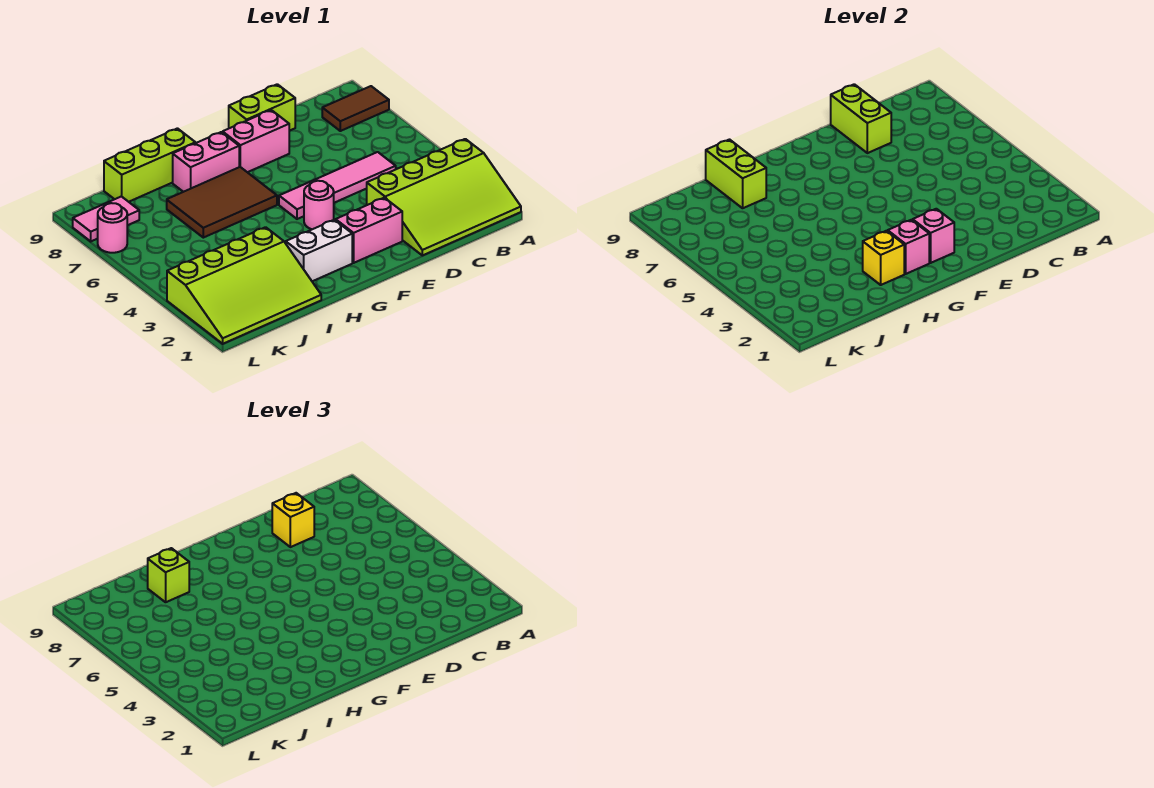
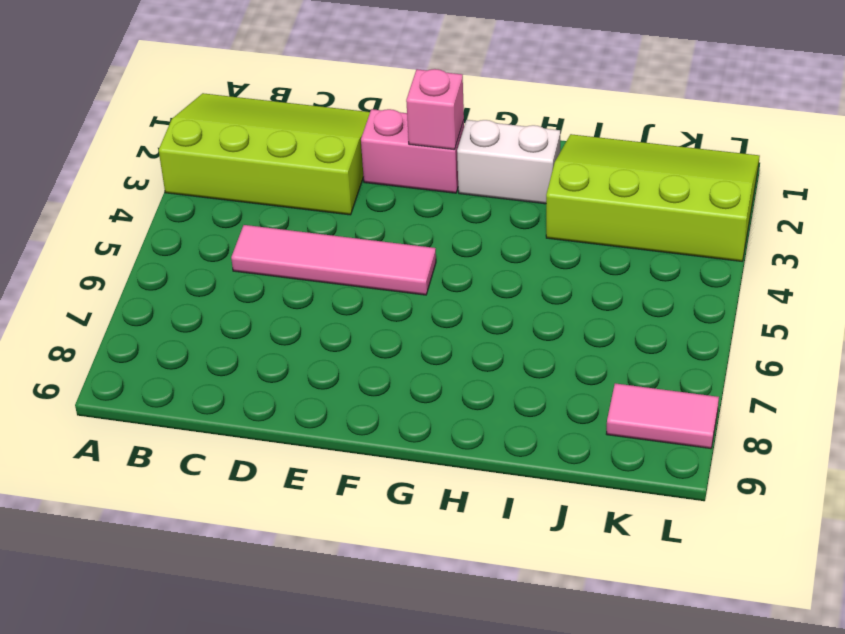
none -> brown tile A8:B8 level 1
none -> lime brick D9:E9 level 1
none -> pink brick E8:F8 level 1

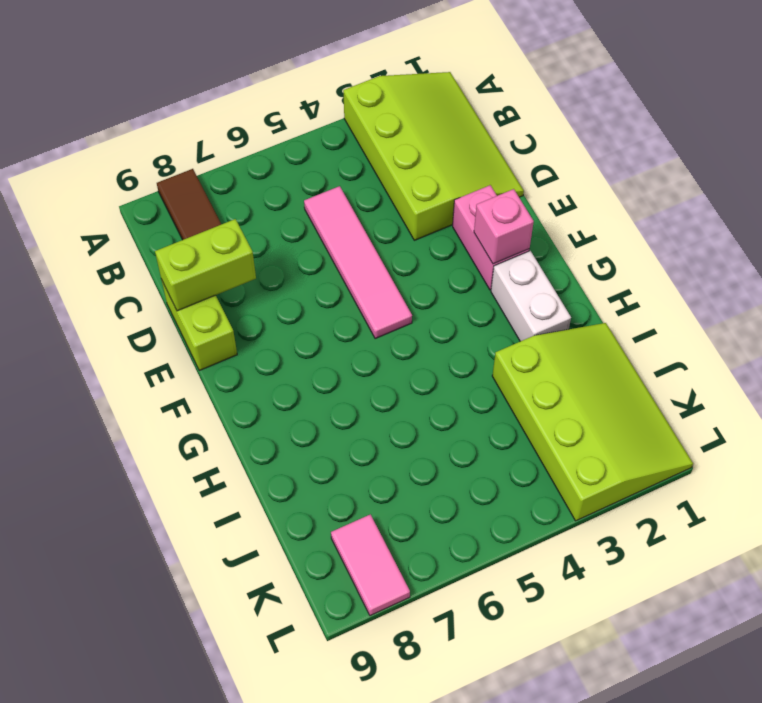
none -> pink brick E8:F8 level 1
none -> pink round brick F4 level 1
none -> brown tile G6:I7 level 1

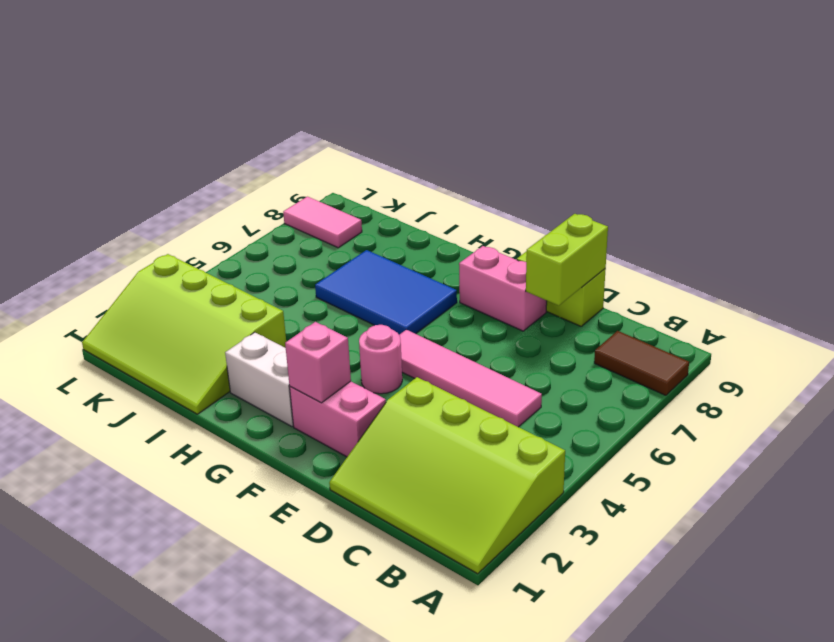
blue tile G6:I7 level 1 -> brown tile G6:I7 level 1
none -> pink brick G8:H8 level 1
none -> lime brick H9:J9 level 1
none -> pink round brick L7 level 1

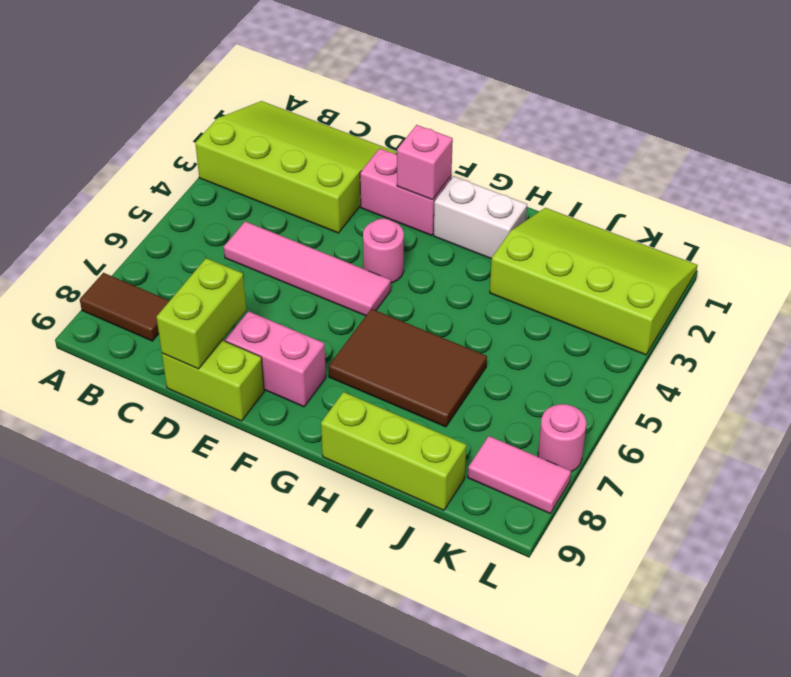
none -> pink brick G8:H8 level 1
none -> pink brick G2 level 2
none -> yellow brick H2 level 2

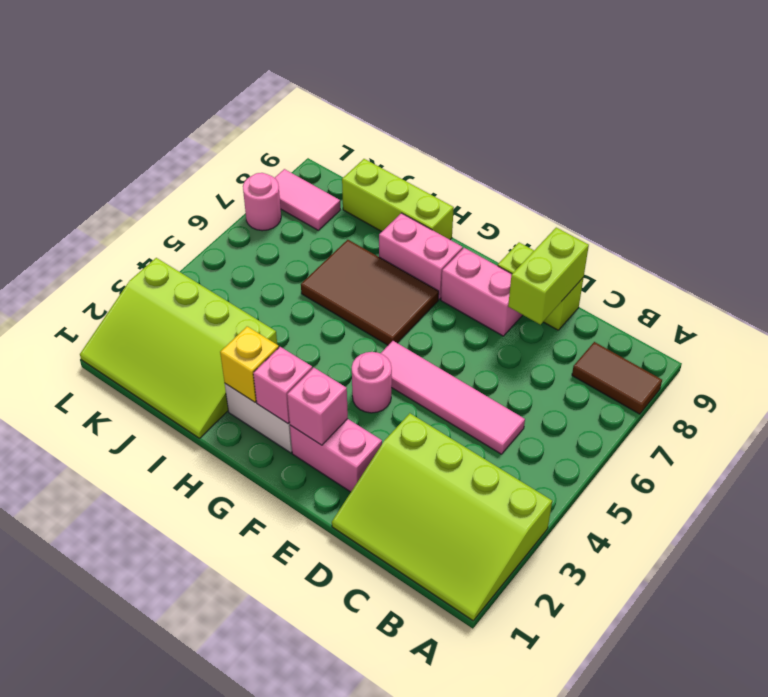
none -> lime brick I8:I9 level 2
none -> yellow brick D8 level 3
none -> lime brick I8 level 3

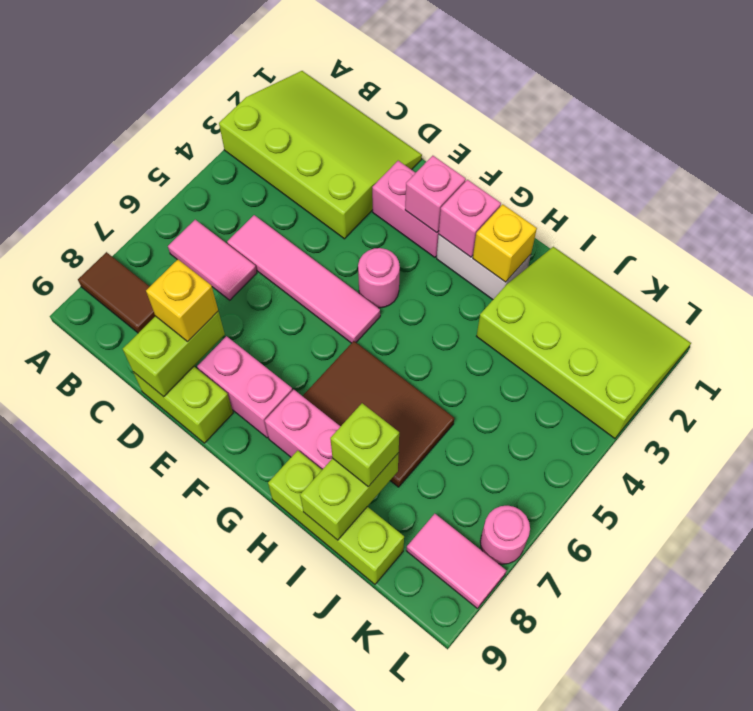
pink tile B6:C6 level 1 -> none

